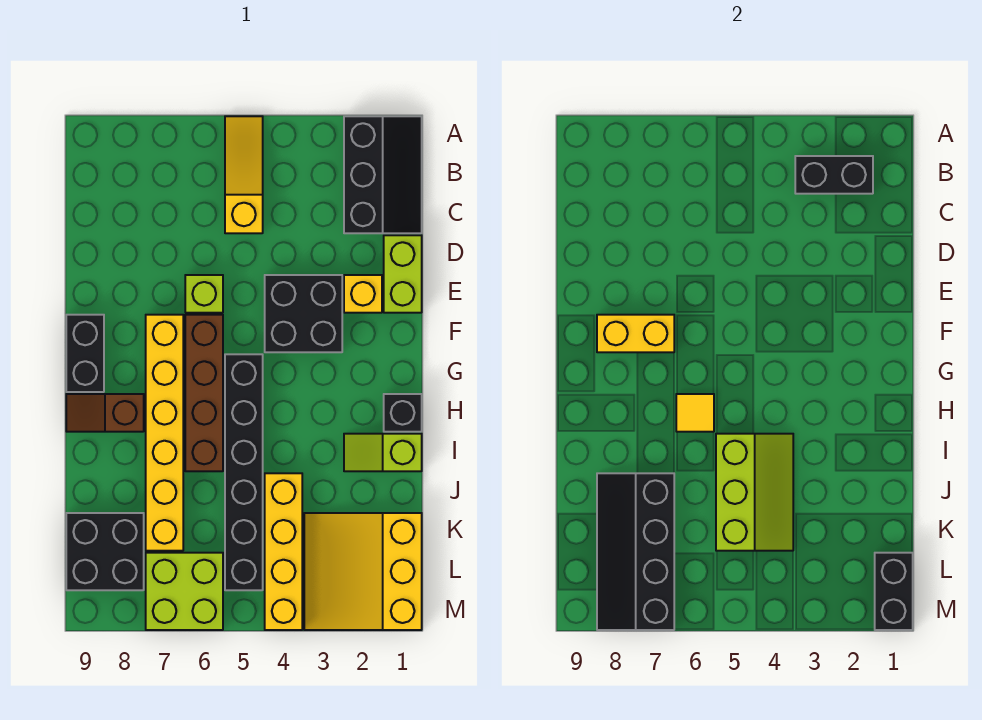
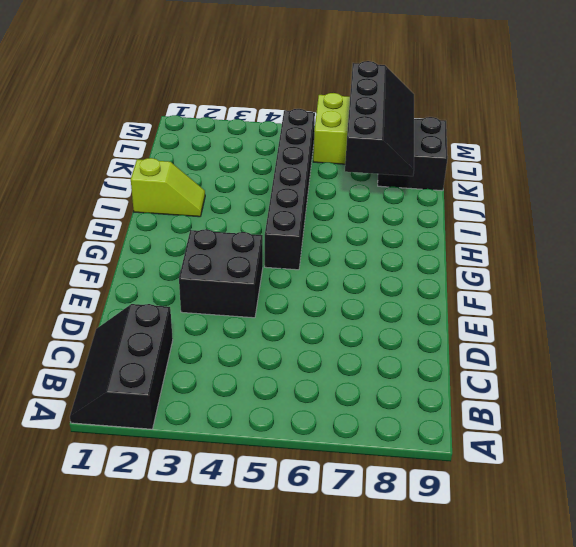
none -> yellow slope A5:C5 level 1 top C
none -> lime brick D1:E1 level 1
none -> yellow brick E2 level 1

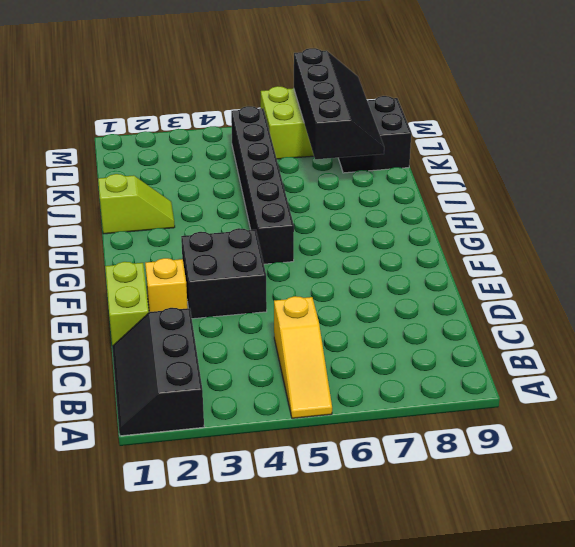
none -> lime brick E6 level 1
none -> brown brick F6:I6 level 1
none -> yellow brick F7:K7 level 1

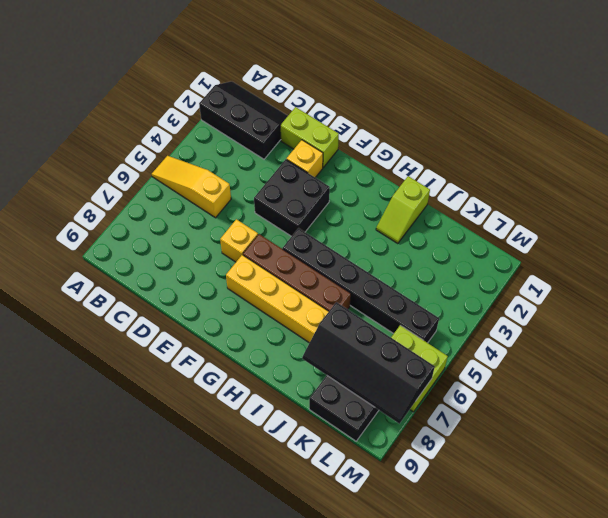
yellow brick E6 level 1 -> lime brick E6 level 1
none -> black brick F9:G9 level 1
none -> black brick H1 level 1
none -> brown slope H8:H9 level 1 top 8

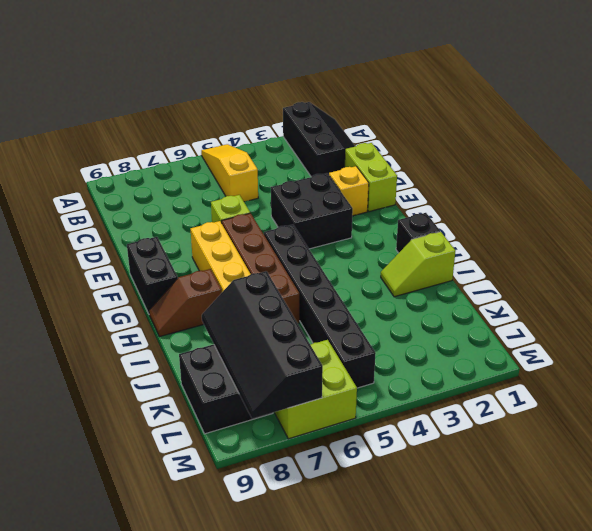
none -> yellow brick J4:M4 level 1
none -> yellow slope K1:M3 level 1 top 1
none -> black brick B2:B3 level 2

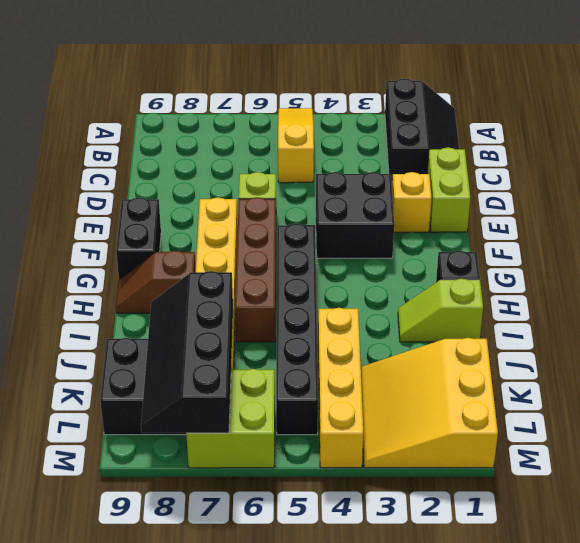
none -> black brick B2:B3 level 2
none -> yellow brick F7:F8 level 2
none -> yellow tile H6 level 2

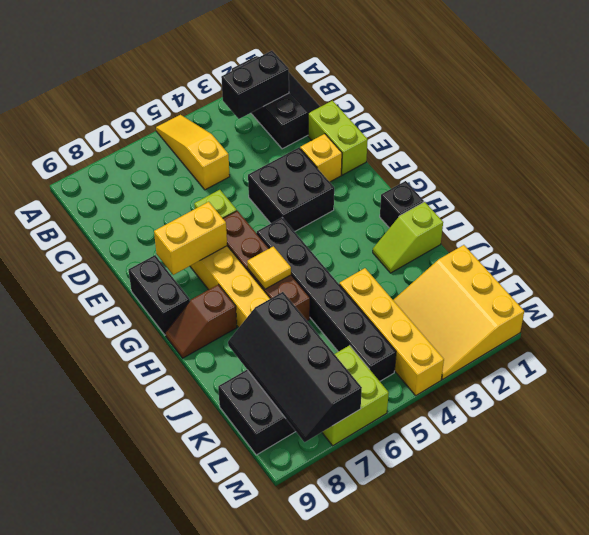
none -> lime slope I4:K5 level 2 top 5
none -> black brick L1:M1 level 2

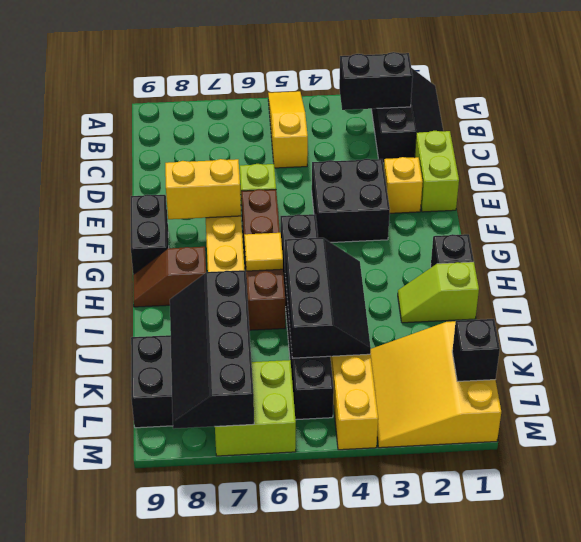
black slope I4:K5 level 2 top 5 -> lime slope I4:K5 level 2 top 5
black brick L1 level 2 -> black brick L1:M1 level 2

